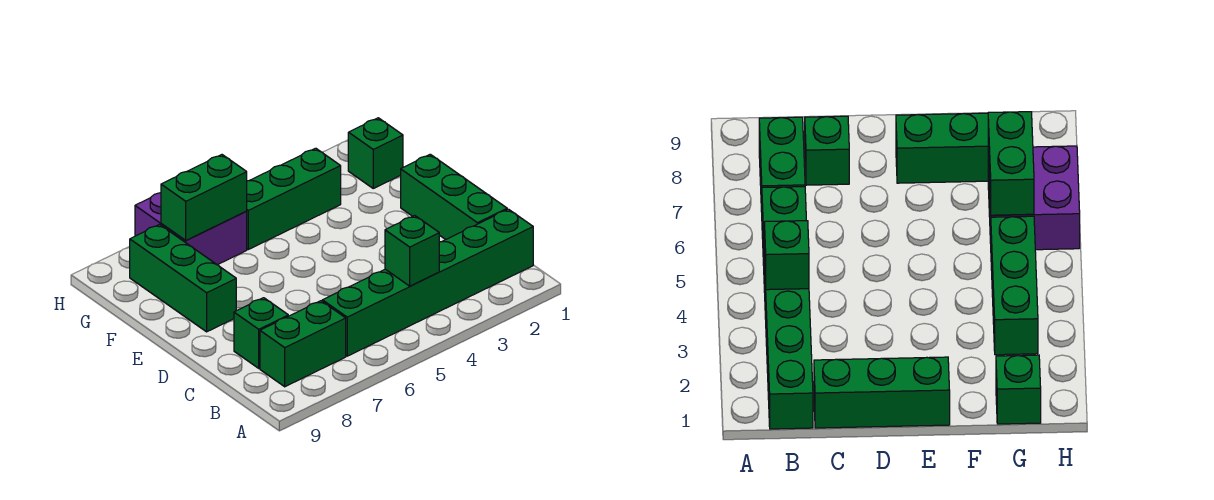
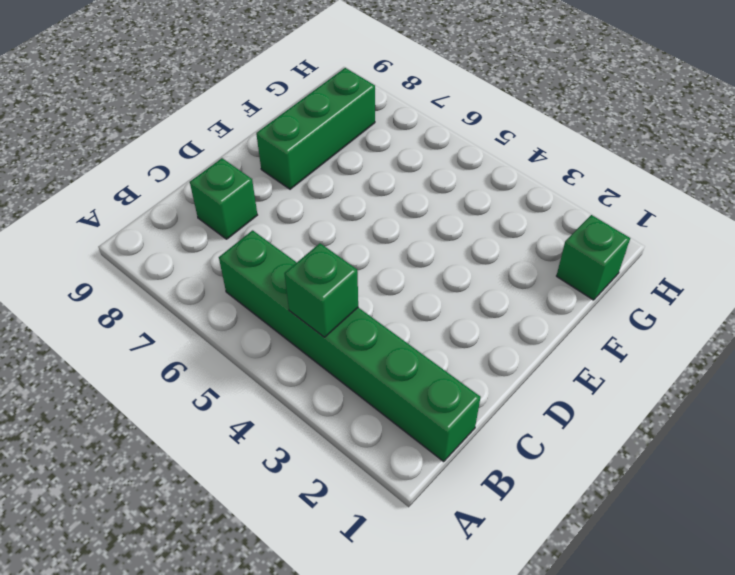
none -> green brick B7:B8 level 1
none -> green brick C1:E1 level 1

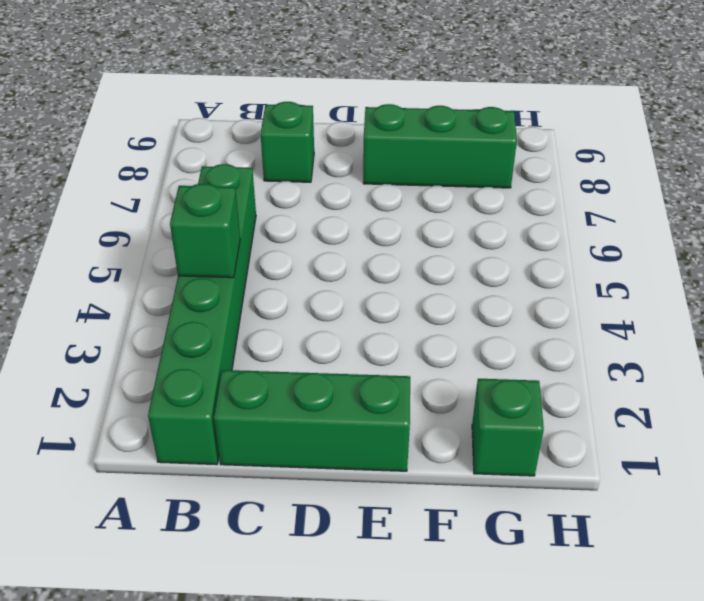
none -> green brick B7:B8 level 1
none -> green brick G3:G5 level 1

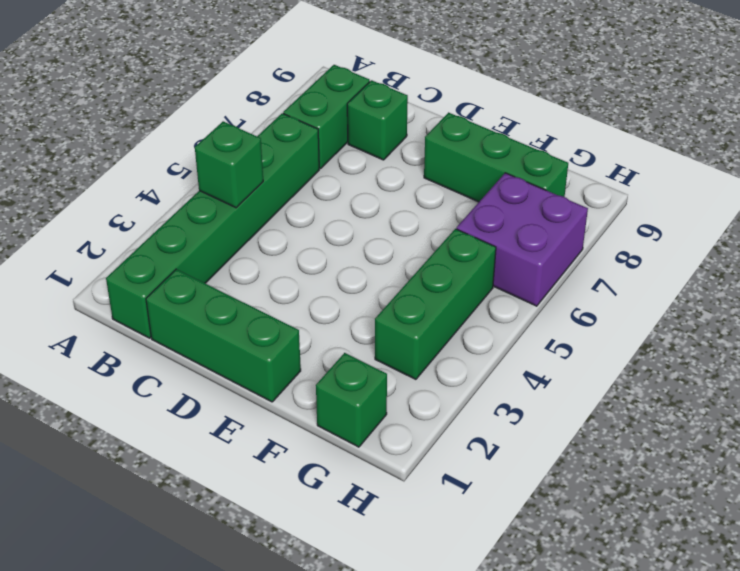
none -> green brick G6:G7 level 2

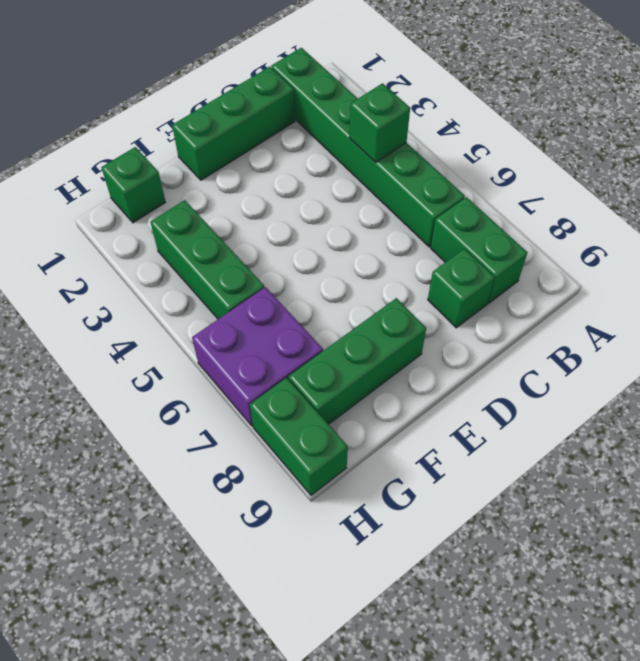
green brick H8:H9 level 1 -> green brick G6:G7 level 2

